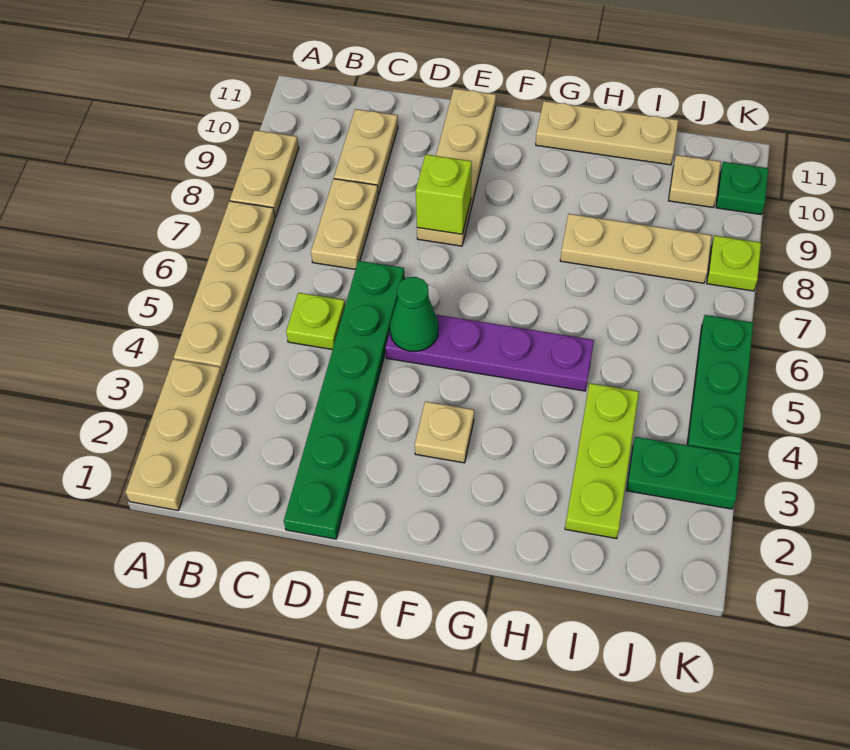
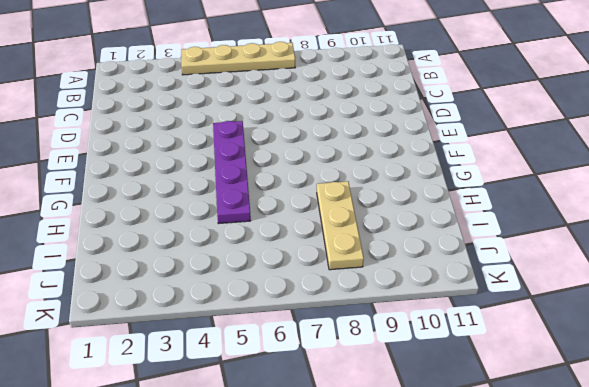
none -> tan plate A1:A3 level 1
none -> tan plate A8:A9 level 1
none -> lime plate C5 level 1

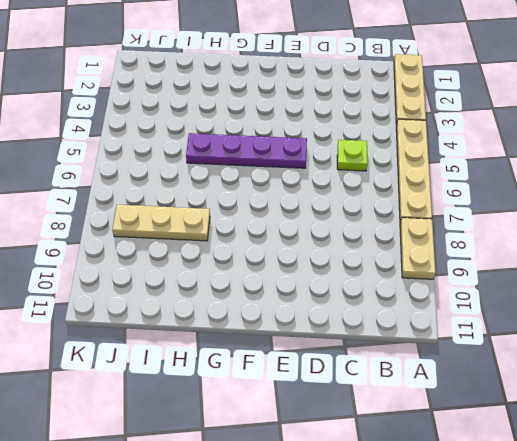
none -> tan plate C7:C8 level 1
none -> tan plate C9:C10 level 1
none -> green plate D1:D6 level 1

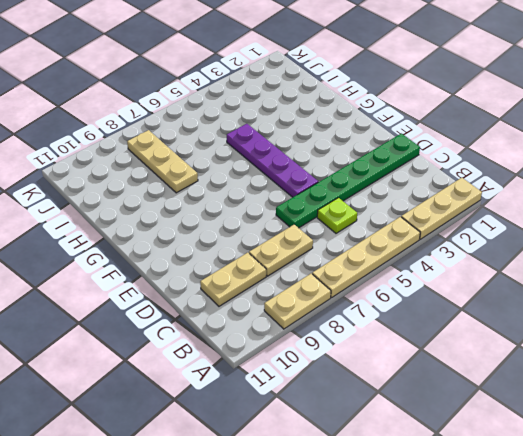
none -> tan plate E8:E11 level 1
none -> tan plate F3 level 1
none -> tan plate G11:I11 level 1

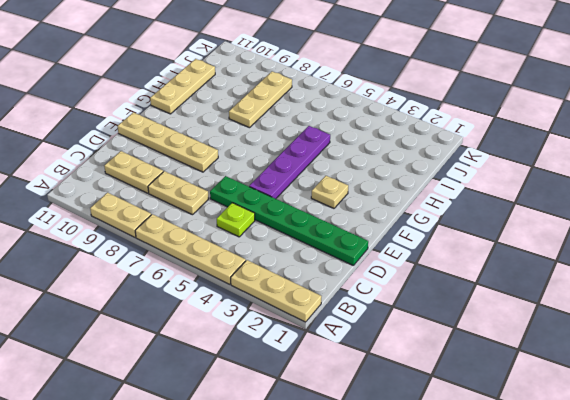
none -> lime plate I2:I4 level 1
none -> green plate J3:K3 level 1
none -> tan plate J10 level 1

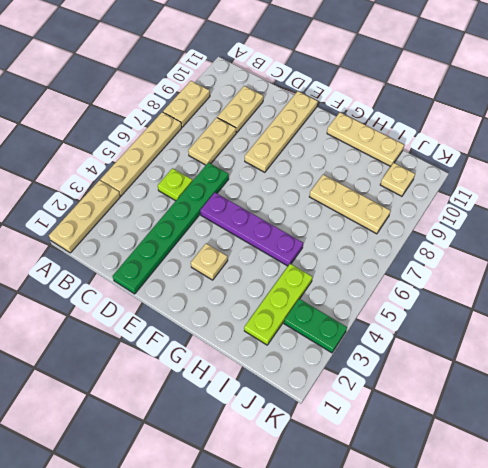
none -> green plate K4:K6 level 1
none -> lime plate K8 level 1
none -> green plate K10 level 1

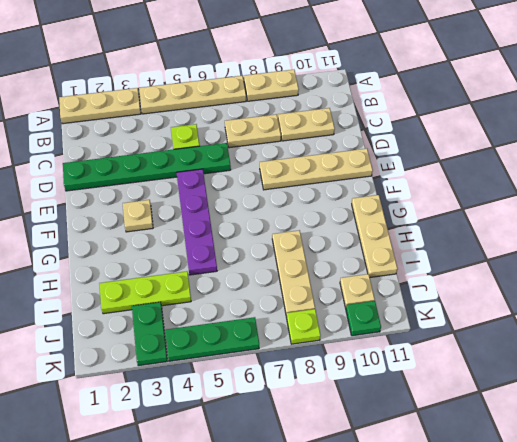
none -> green cone E5 level 2
none -> lime brick E8 level 2

